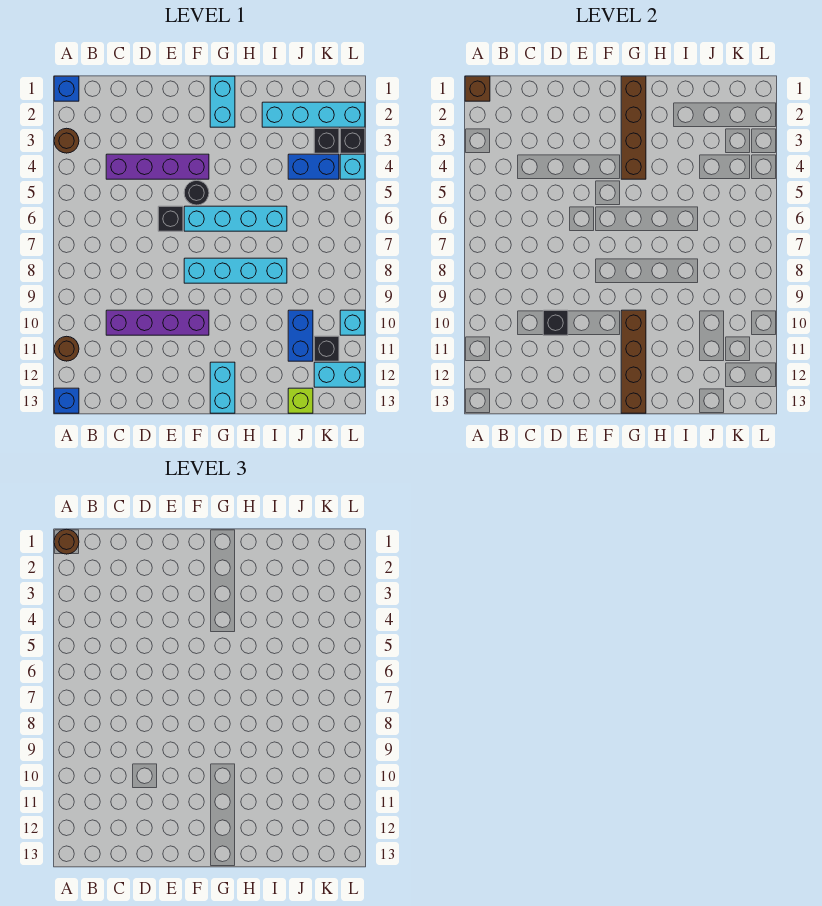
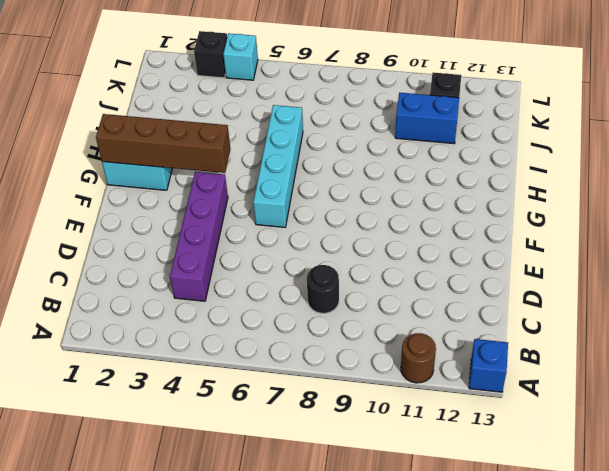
black round brick C8 level 1 -> black round brick F5 level 1
none -> blue brick A1 level 1
none -> brown round brick A3 level 1
none -> purple brick C10:F10 level 1

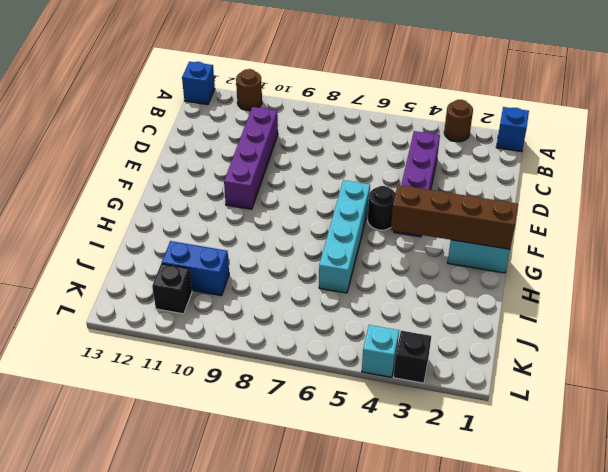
none -> black brick E6 level 1
none -> cyan brick F8:I8 level 1
none -> cyan brick G12:G13 level 1

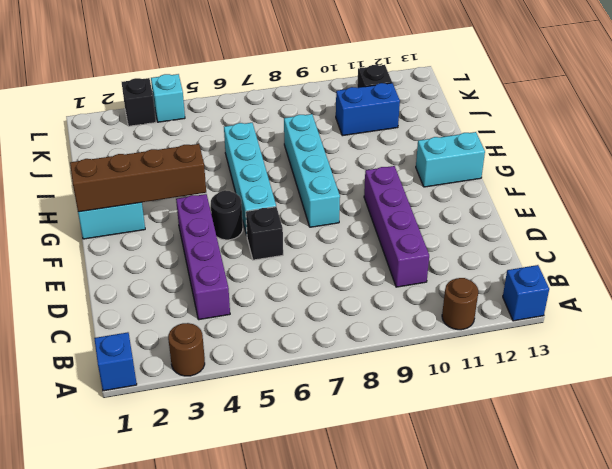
none -> cyan brick I2:L2 level 1
none -> blue brick J4:K4 level 1
none -> lime brick J13 level 1

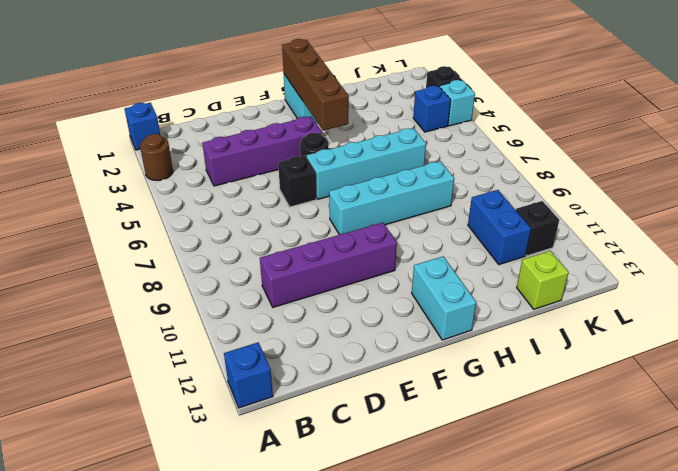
blue brick K4 level 1 -> blue brick J4:K4 level 1
none -> brown round brick A11 level 1
none -> cyan brick I2:L2 level 1
none -> black brick K3 level 1

